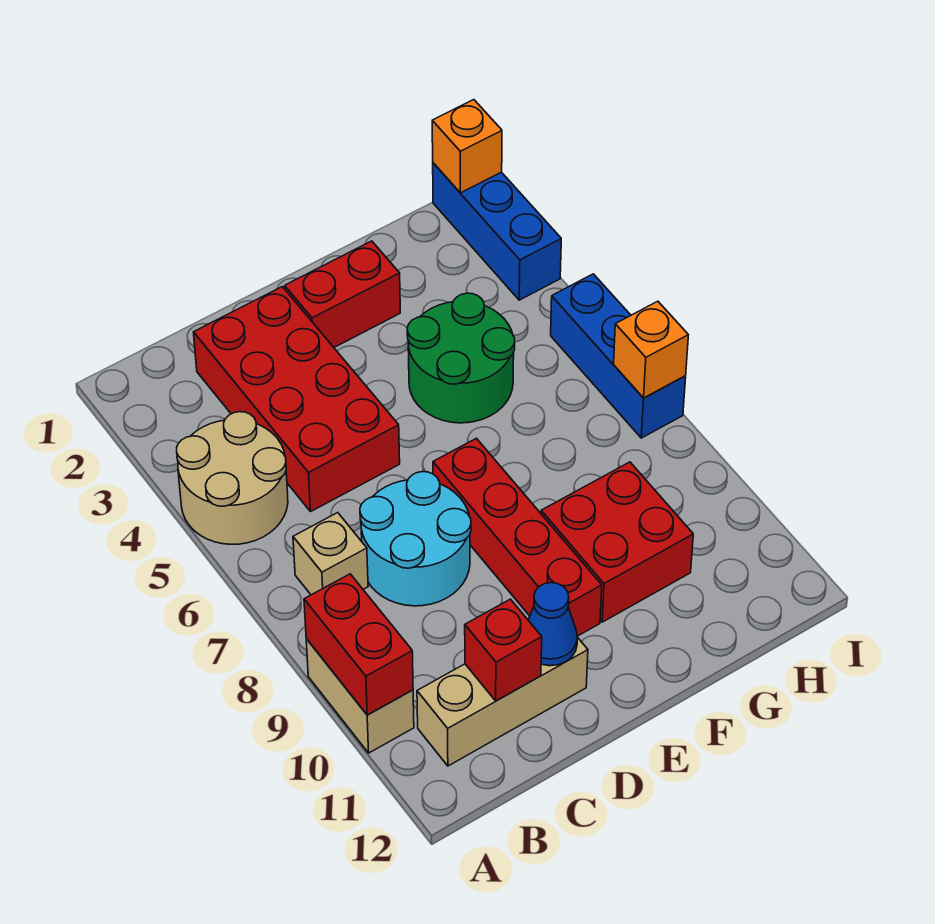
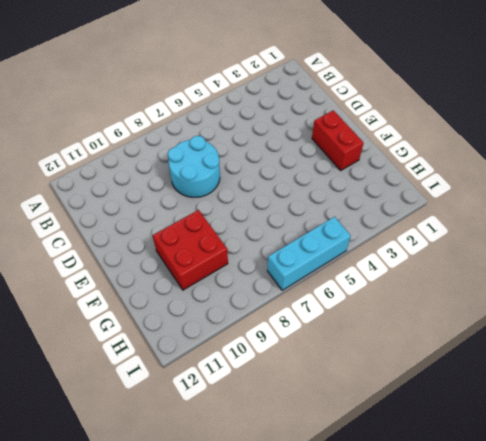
cyan brick I5:I7 level 1 -> blue brick I5:I7 level 1
none -> tan round brick A4:B5 level 1
none -> tan brick A9:A10 level 1
none -> tan brick B7 level 1

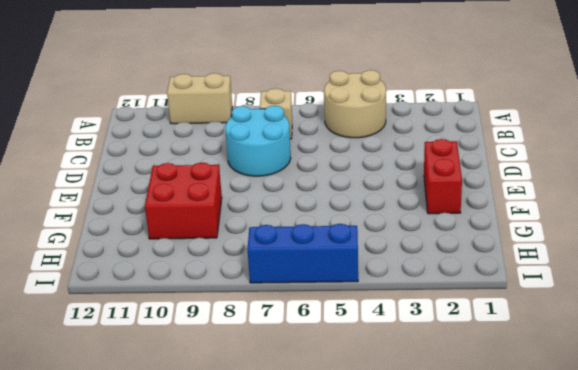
none -> tan brick B11:D11 level 1
none -> red brick C2:D5 level 1
none -> red brick E7:E10 level 1

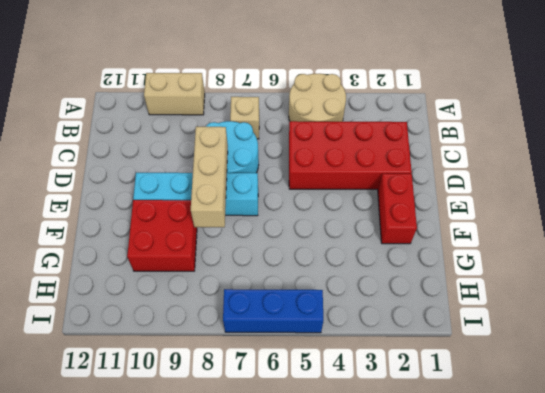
tan brick D8:F8 level 2 -> tan brick B11:D11 level 1
cyan brick E7:E10 level 1 -> red brick E7:E10 level 1
none -> green round brick F4:G5 level 1
none -> blue brick I1:I3 level 1
none -> red brick A9:A10 level 2

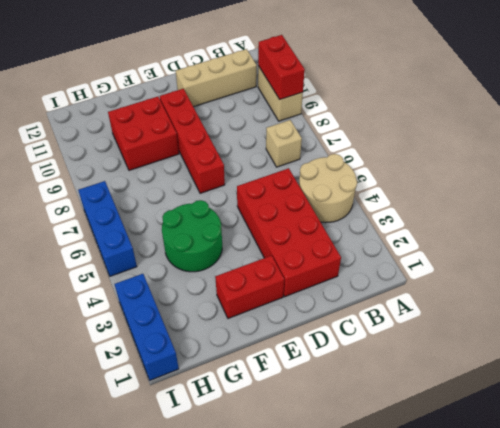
none -> cyan round brick C7:D8 level 1
none -> red brick C11 level 2
none -> blue cone D11 level 2

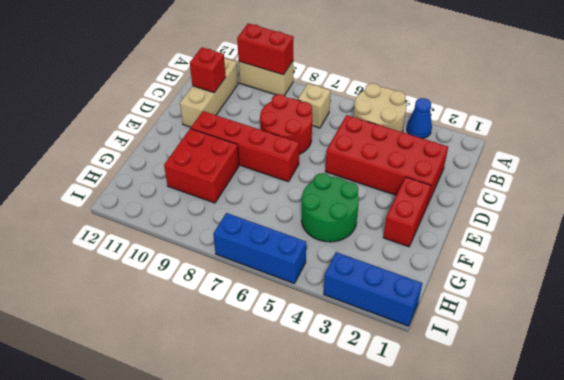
blue cone A3 level 1 -> blue cone D11 level 2
red round brick C7:D8 level 1 -> cyan round brick C7:D8 level 1
none -> orange brick I1 level 2
none -> orange brick I7 level 2

